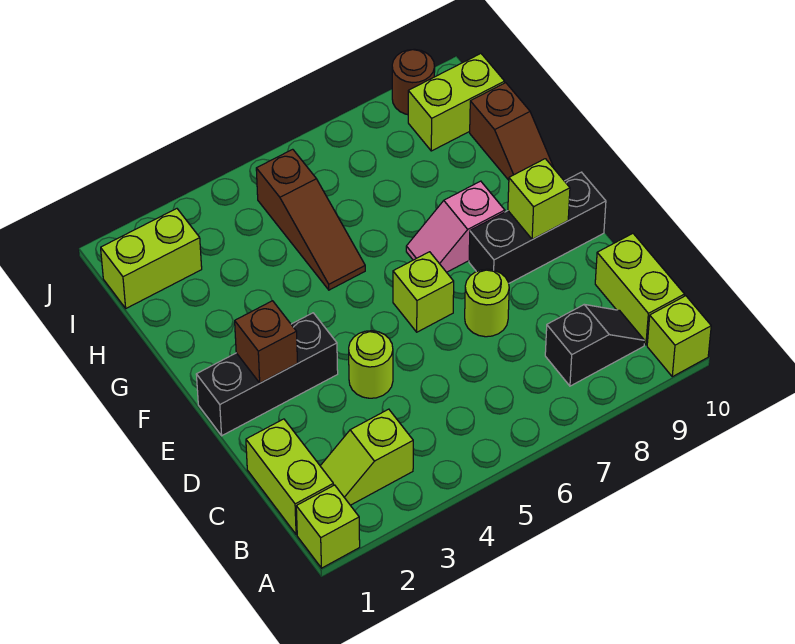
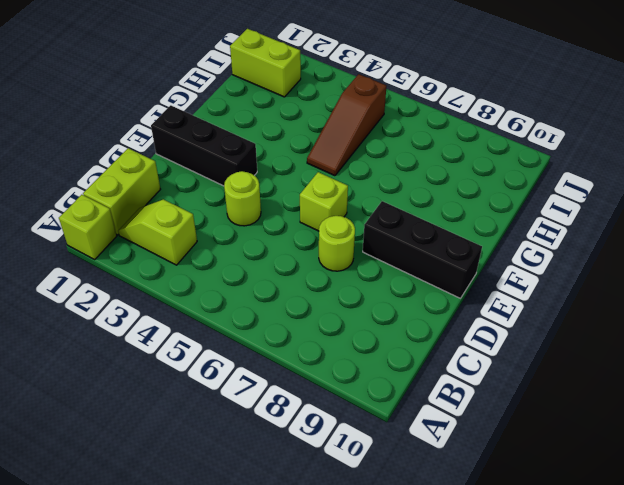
none -> lime brick A10 level 1
none -> black slope B8:B9 level 1 top 8
none -> lime brick B10:C10 level 1

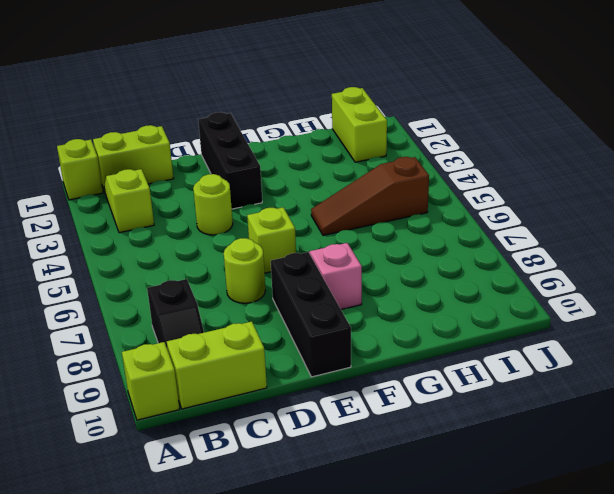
none -> brown slope G10:H10 level 1 top H
none -> lime brick I9:I10 level 1
none -> brown round brick J9 level 1

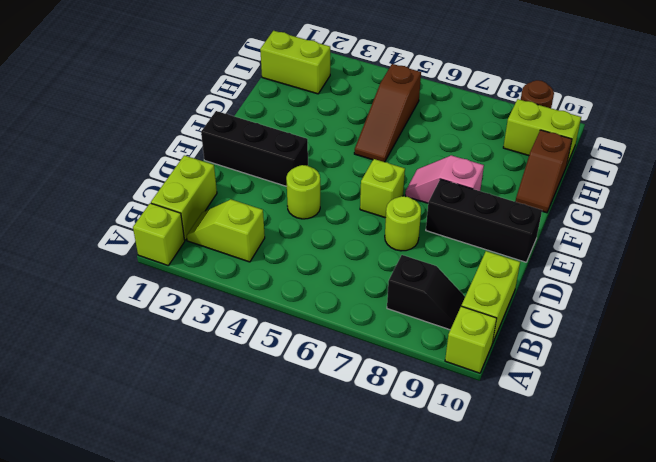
none -> brown brick E2 level 2
none -> lime brick E9 level 2

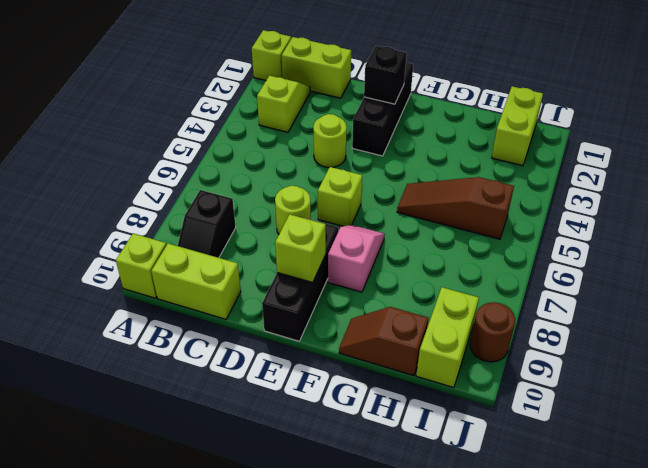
black brick E2 level 2 -> brown brick E2 level 2

